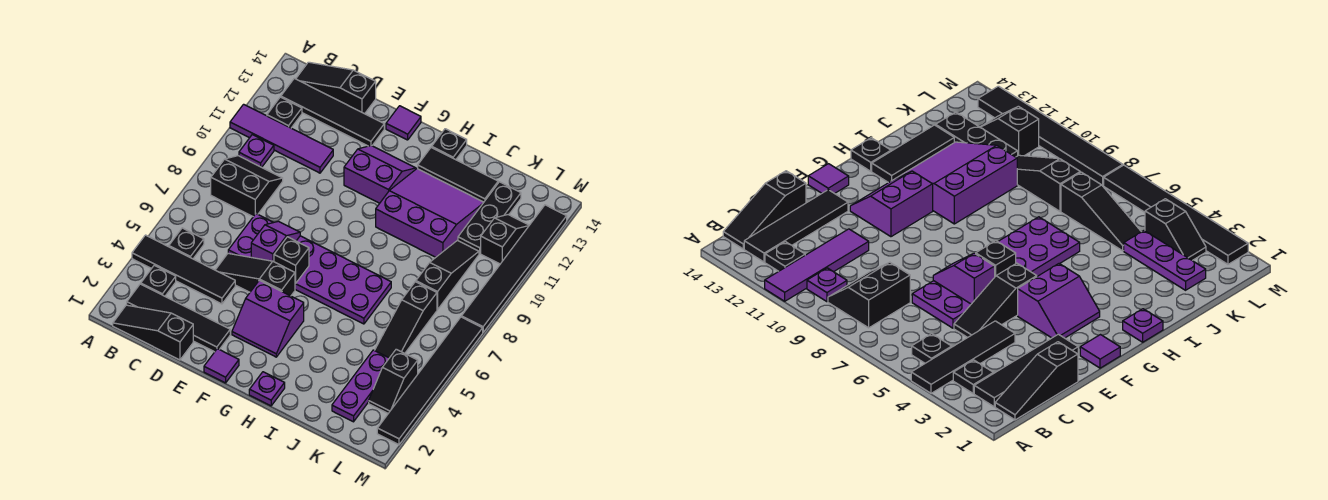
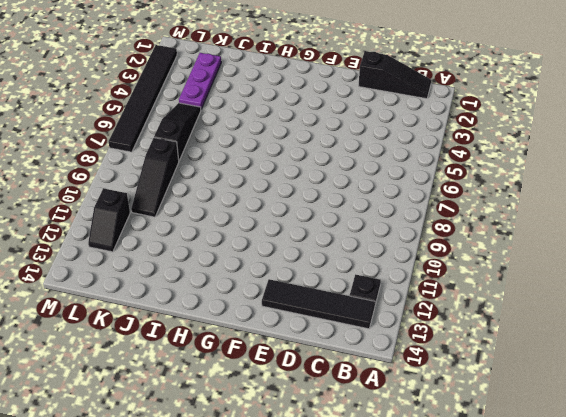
none -> black tile A4:D4 level 1
none -> purple tile A11:D11 level 1
none -> black tile B2:E2 level 1
none -> black plate B3 level 1

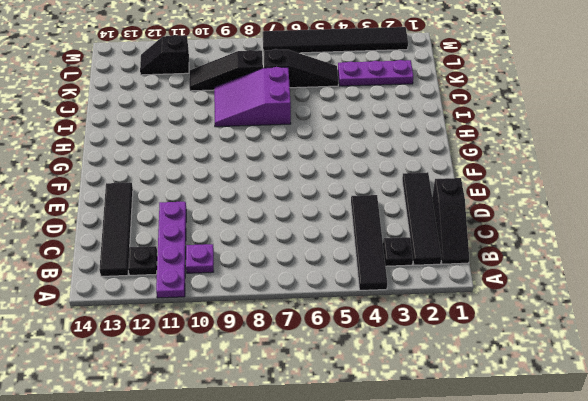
purple plate A11:D11 level 1 -> purple tile A11:D11 level 1
purple slope I7:J9 level 1 top 7 -> purple plate D6:I7 level 1
none -> black plate B5 level 1
none -> black slope B8:C9 level 1 top 8
none -> black slope B14:D14 level 1 top D
none -> black slope D5:F5 level 1 top F

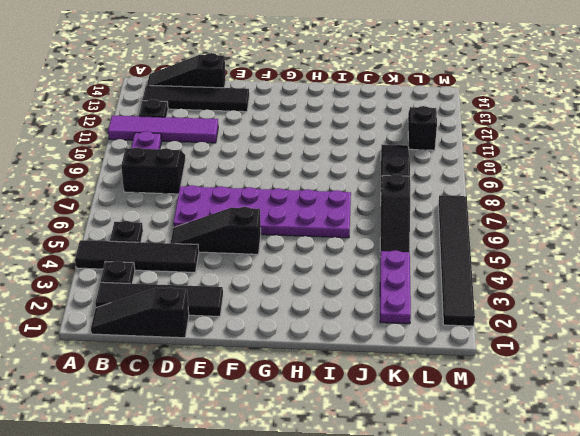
none -> purple tile F1 level 1
none -> purple slope F3:G4 level 1 top 4
none -> purple slope F11:G12 level 1 top 11
none -> purple tile F14 level 1

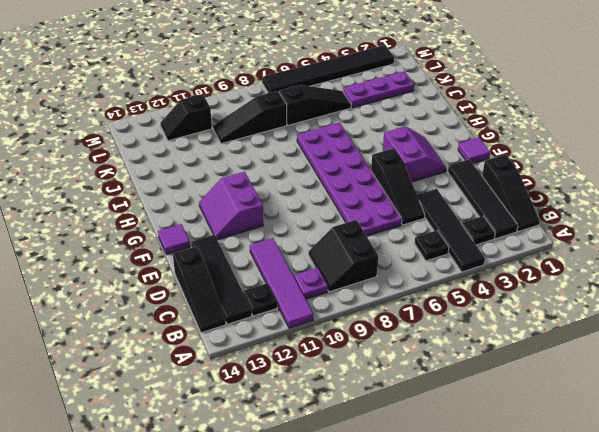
none -> purple plate H1 level 1
none -> purple slope H10:J12 level 1 top 10
none -> black tile H13:J13 level 1
none -> black plate H14 level 1

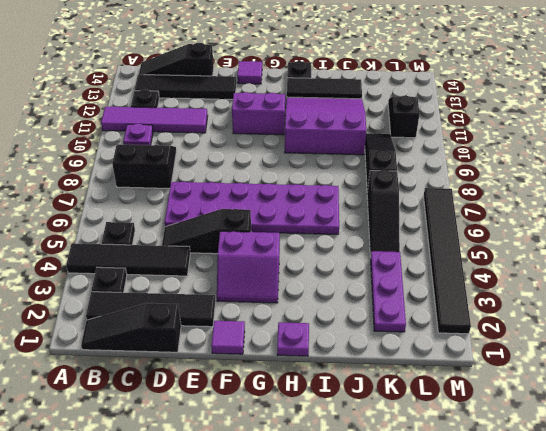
none -> black plate K11:K13 level 1
none -> black slope L3:L4 level 1 top 4
none -> black tile M8:M13 level 1
none -> purple slope E6:E7 level 2 top 6

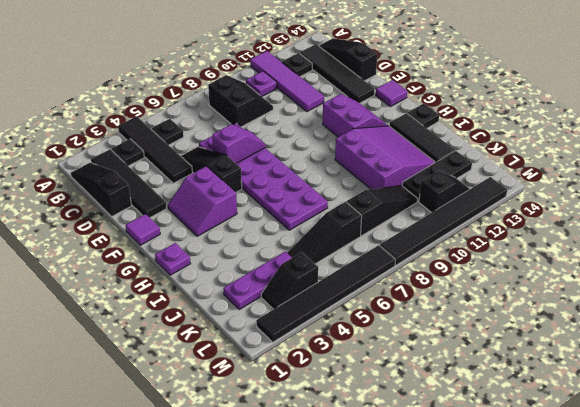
none -> black brick F6 level 2

